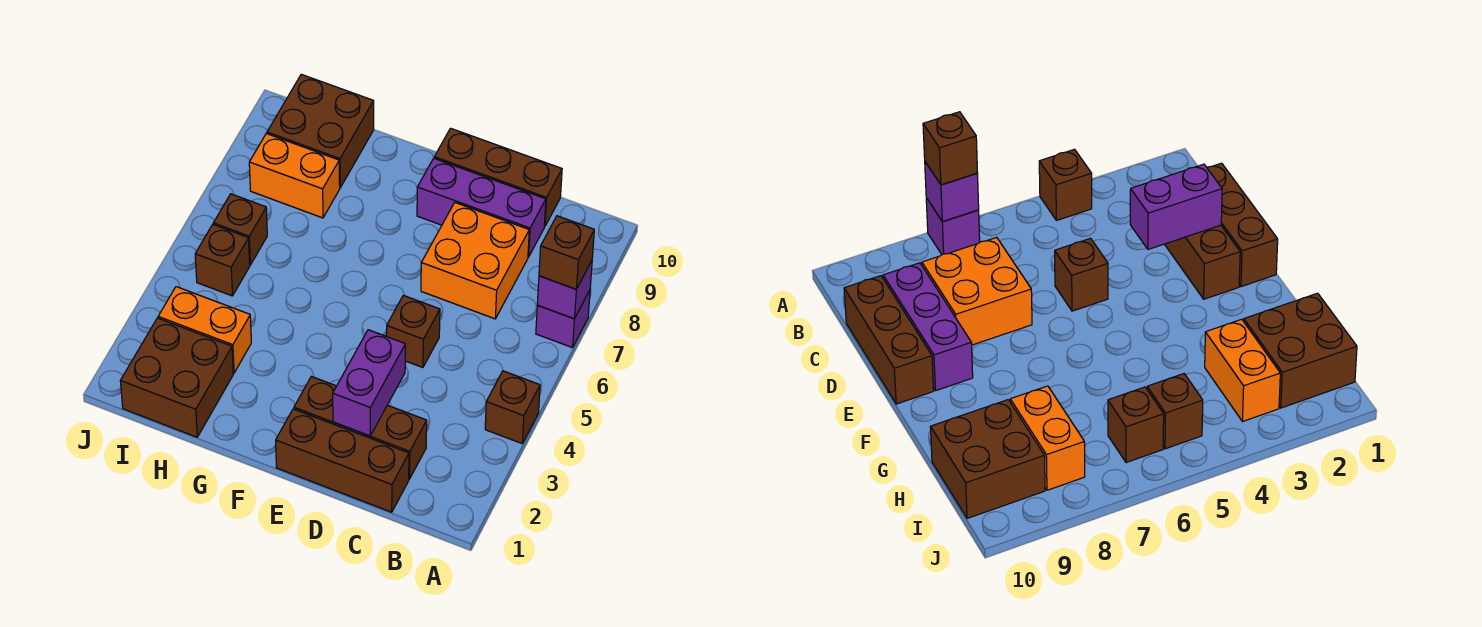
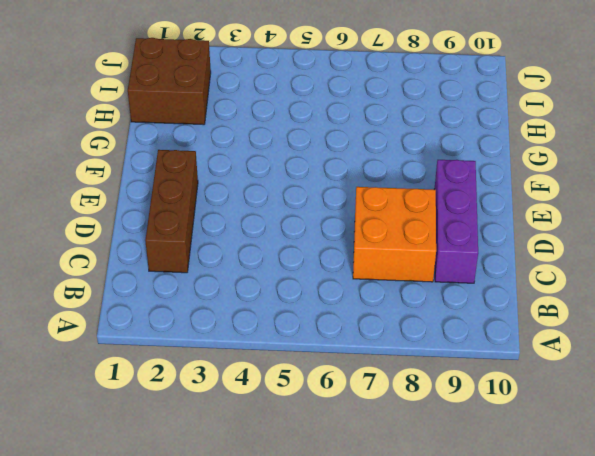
none -> brown brick A4 level 1
none -> purple brick A7 level 1
none -> brown brick C1:E1 level 1

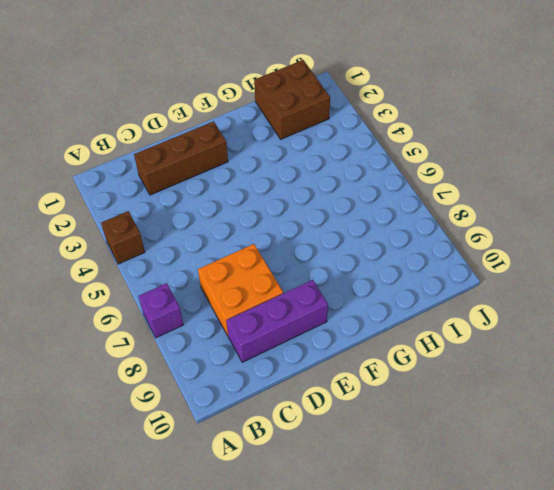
none -> brown brick C1:E1 level 1
none -> brown brick C10:E10 level 1
none -> brown brick D5 level 1

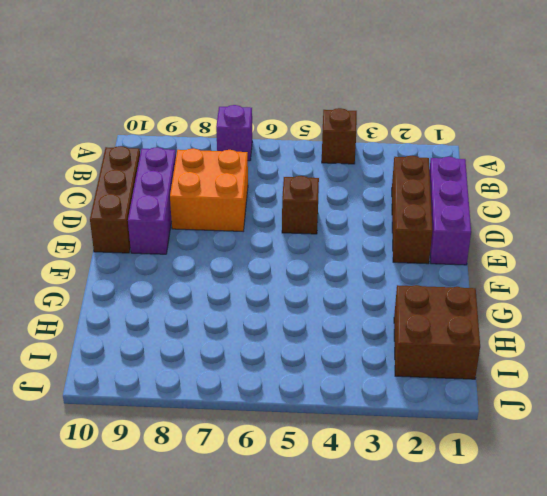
purple brick C1:E1 level 1 -> brown brick C1:E1 level 1
none -> orange brick H3:I3 level 1
none -> orange brick H8:I8 level 1
none -> brown brick H9:I10 level 1

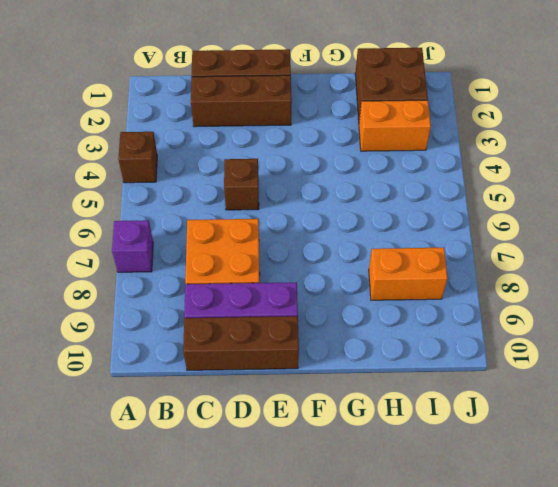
none -> brown brick H9:I10 level 1
none -> brown brick I5 level 1
none -> brown brick I6 level 1

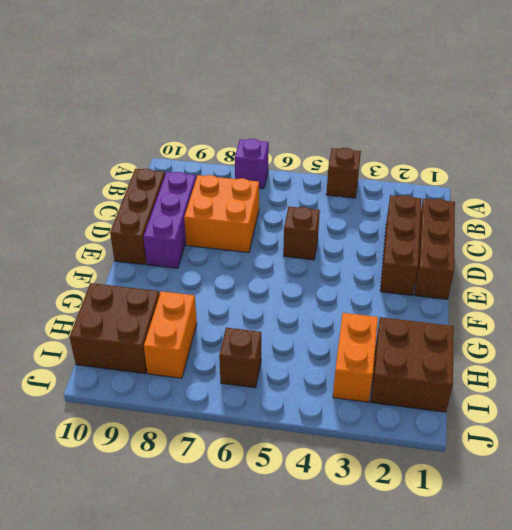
none -> brown brick I5 level 1
none -> purple brick A7 level 2
none -> purple brick D2:D3 level 2

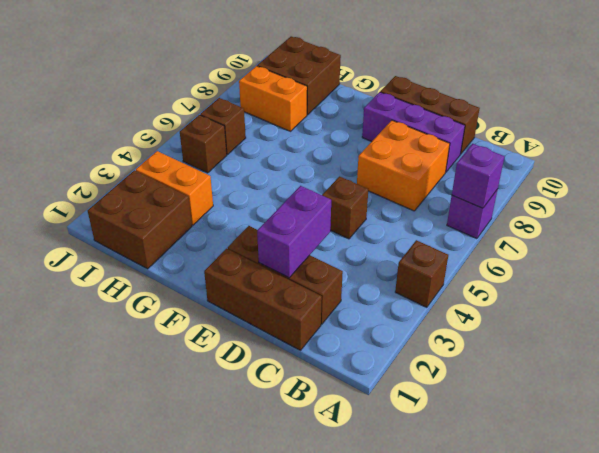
none -> brown brick A7 level 3

